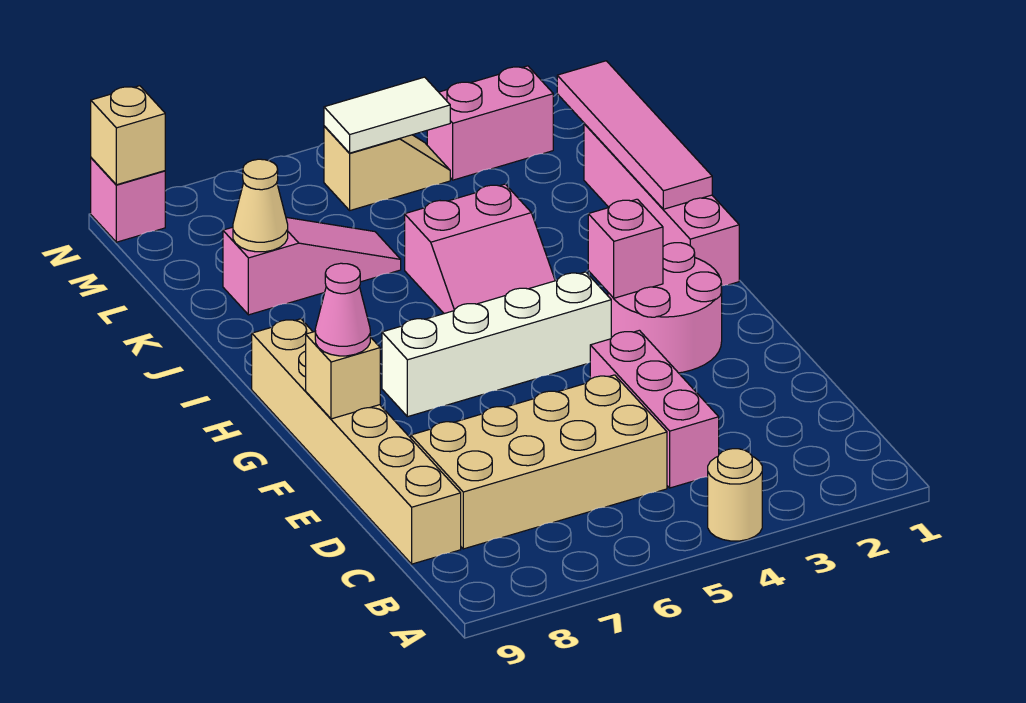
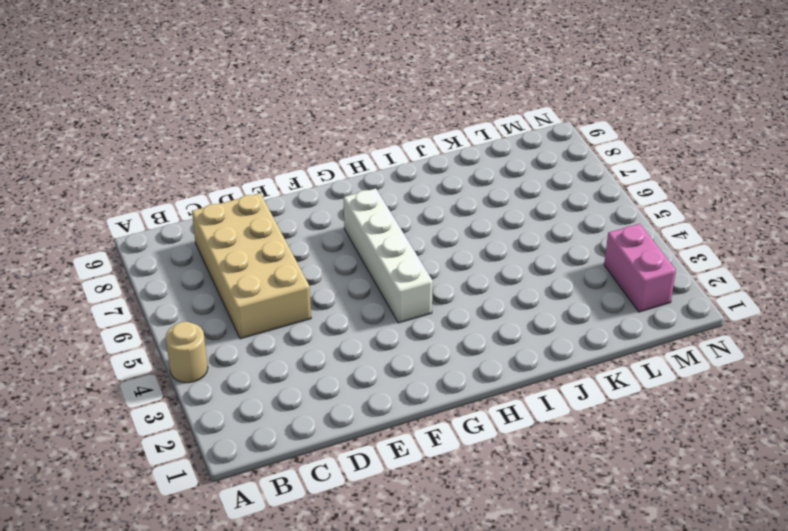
none -> pink brick C4:E4 level 1
none -> tan brick C9:H9 level 1
none -> pink round brick F2:G3 level 1

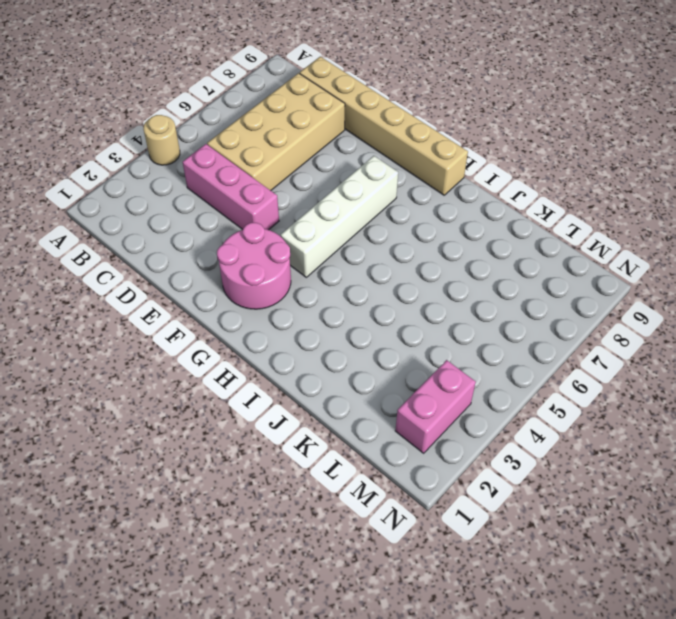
none -> pink brick H1:K1 level 1
none -> pink slope I4:J5 level 1 top J
none -> pink slope K6:K8 level 1 top 8

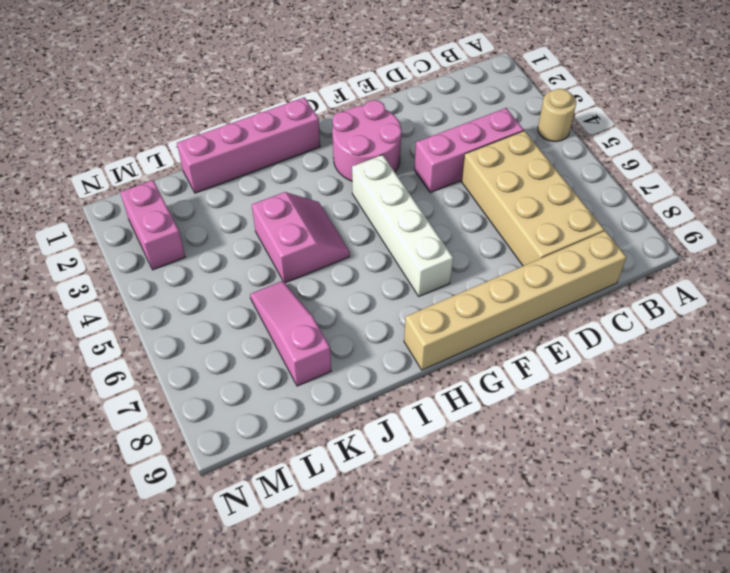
none -> tan slope M4:M5 level 1 top 5
none -> pink brick N9 level 1
none -> tan brick F9 level 2

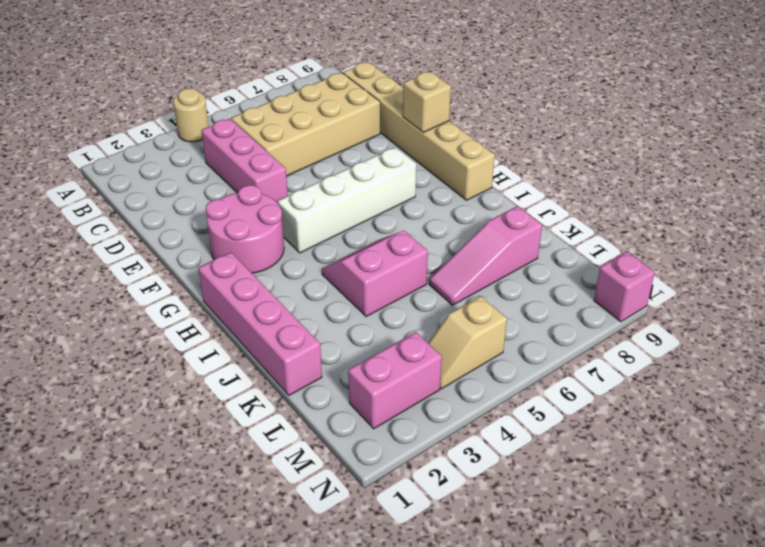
none -> pink brick G3 level 2
none -> pink tile I1:L1 level 2
none -> tan cone K8 level 2

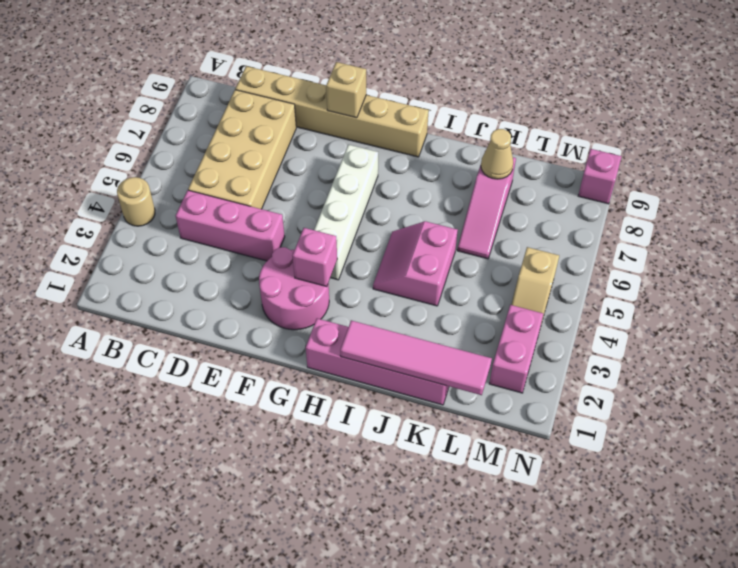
none -> white tile M4:M5 level 2
none -> tan brick N9 level 2
none -> pink cone F9 level 3

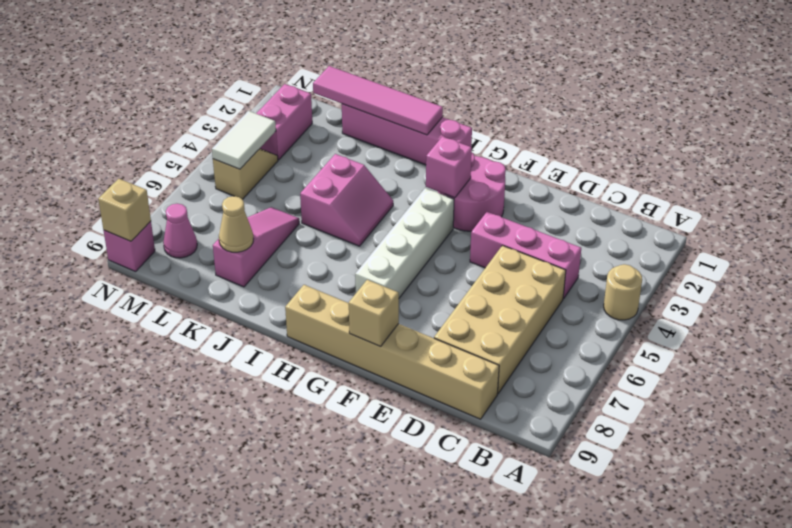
pink cone M8 level 1 -> pink cone F9 level 3

